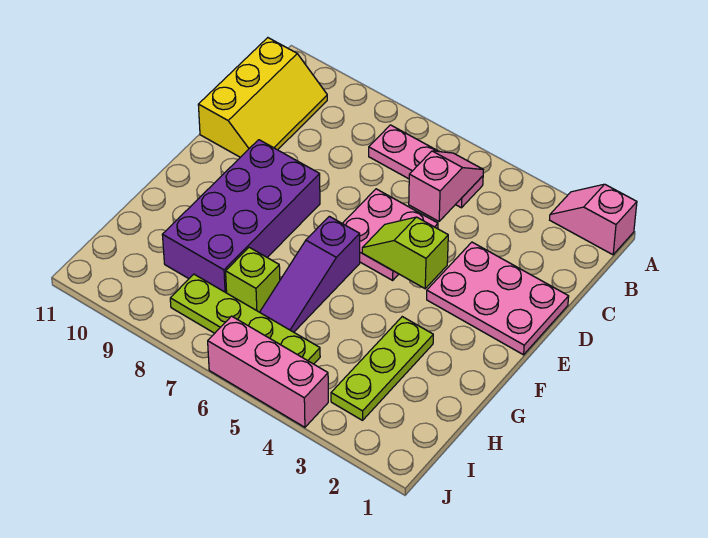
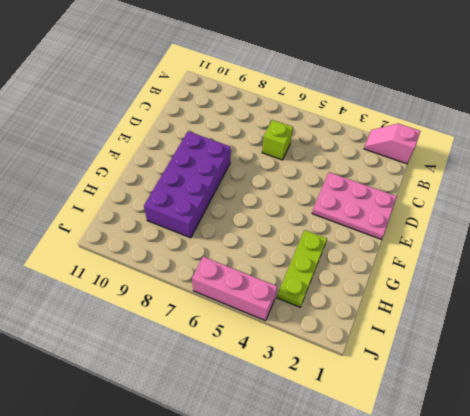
lime brick C6 level 1 -> lime brick H7 level 1
none -> pink plate B5:B7 level 1
none -> yellow slope B10:D11 level 1 top 11
none -> pink plate D5:E6 level 1

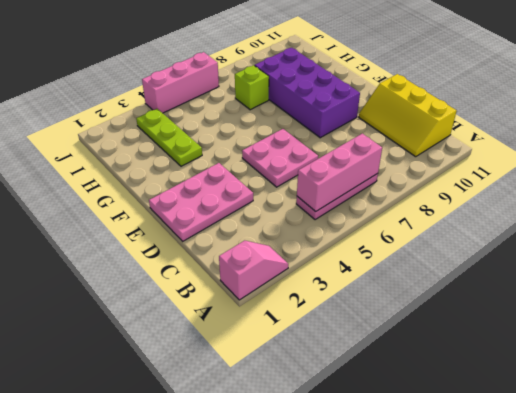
pink brick B5:B7 level 2 -> pink slope B5:C5 level 2 top C
none -> purple slope F6:H6 level 1 top F
none -> lime plate I5:I8 level 1
none -> lime slope E4:E5 level 2 top 4

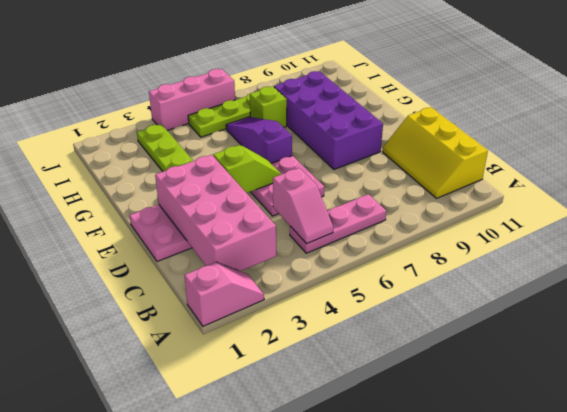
pink brick B2:E3 level 2 -> none

